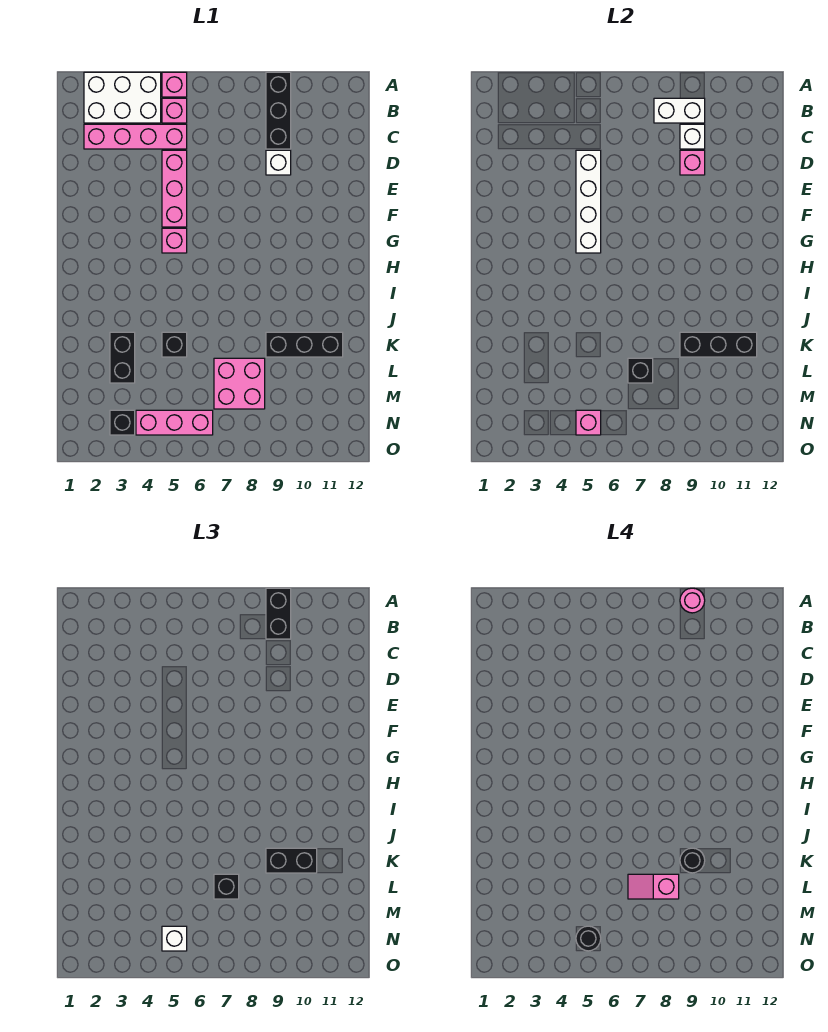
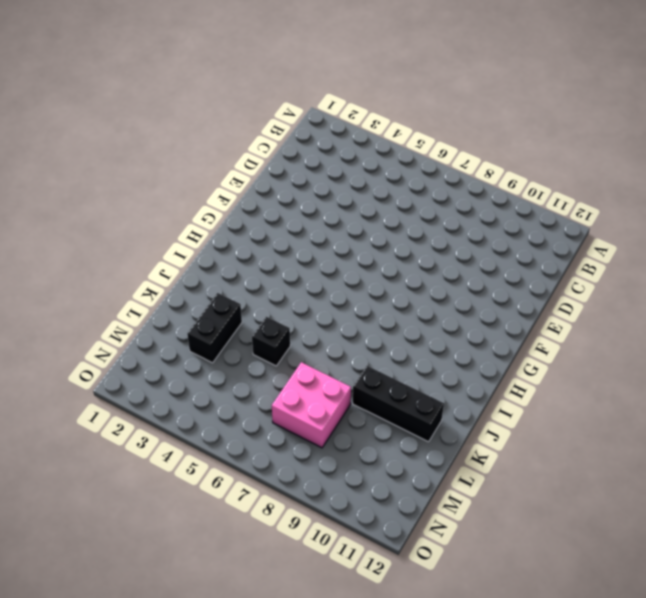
none -> white brick A2:B4 level 1
none -> pink brick A5 level 1
none -> black brick A9:C9 level 1

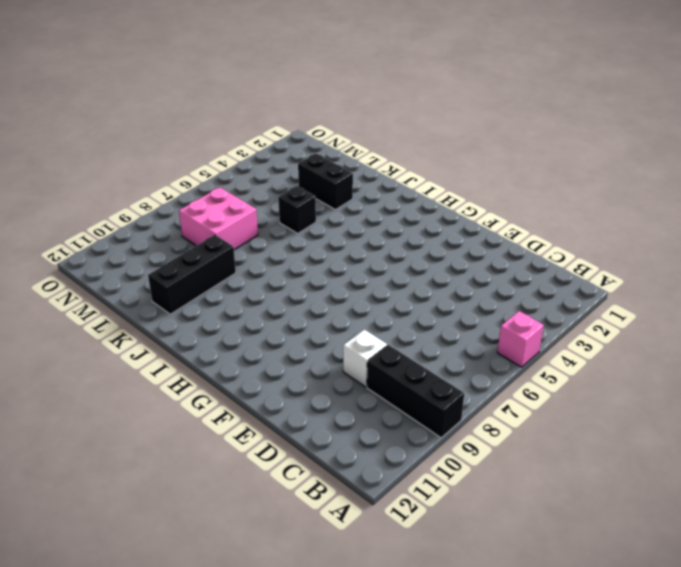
none -> white brick A2:B4 level 1
none -> pink brick B5 level 1
none -> pink brick C2:C5 level 1

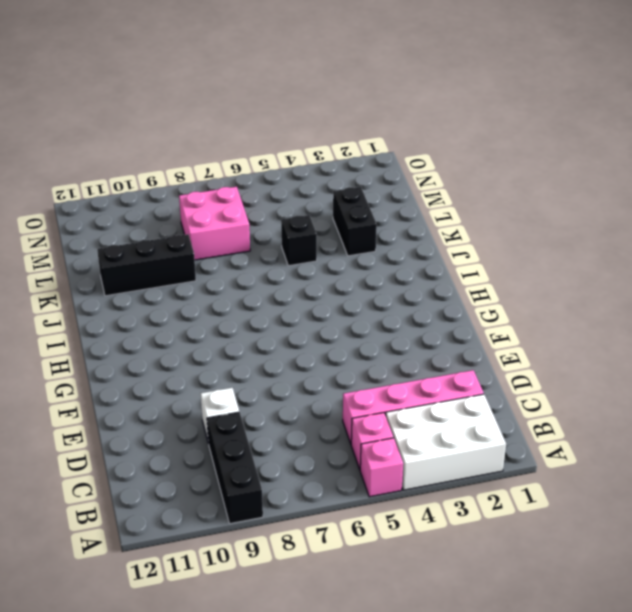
none -> pink brick D5:F5 level 1
none -> pink brick G5 level 1
none -> black brick N3 level 1

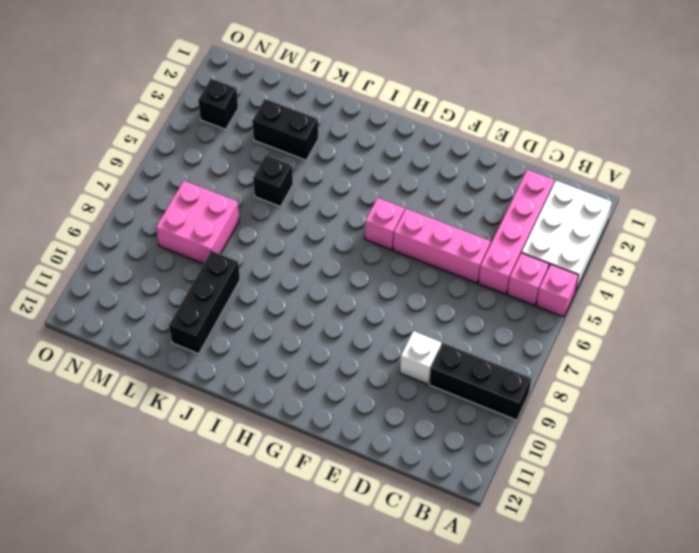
none -> pink brick N4:N6 level 1
none -> white brick B8:B9 level 2
none -> white brick C9 level 2

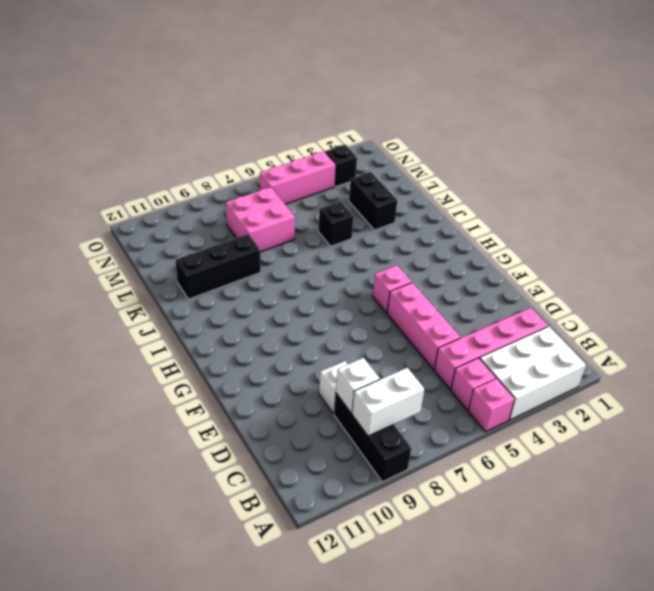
none -> white brick D5:G5 level 2
none -> pink brick D9 level 2
none -> black brick K9:K11 level 2

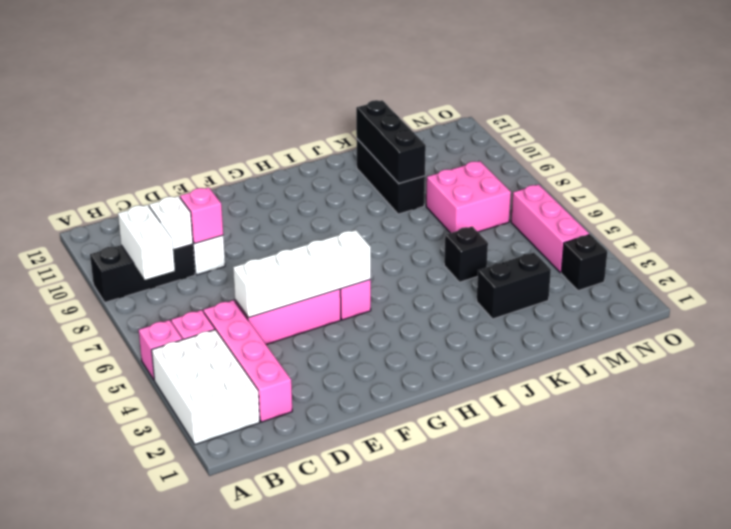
none -> black brick L7 level 2
none -> pink brick N5 level 2
none -> black brick A9:B9 level 3

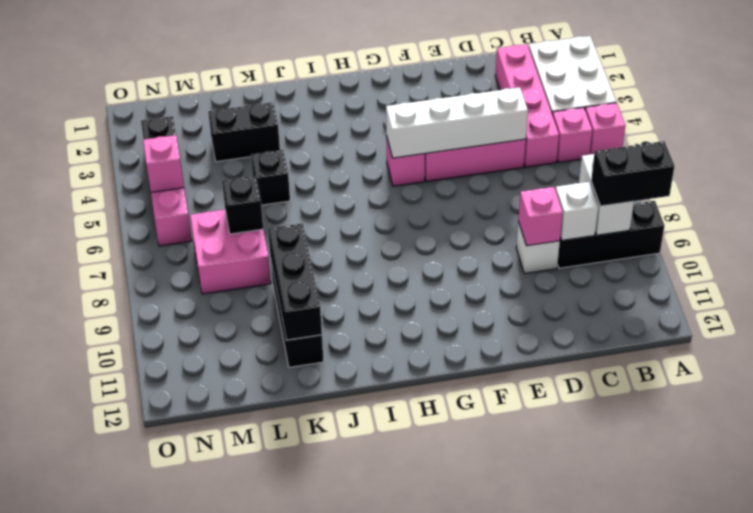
none -> black brick K9:K10 level 3
none -> black brick L7 level 3
none -> white brick N5 level 3

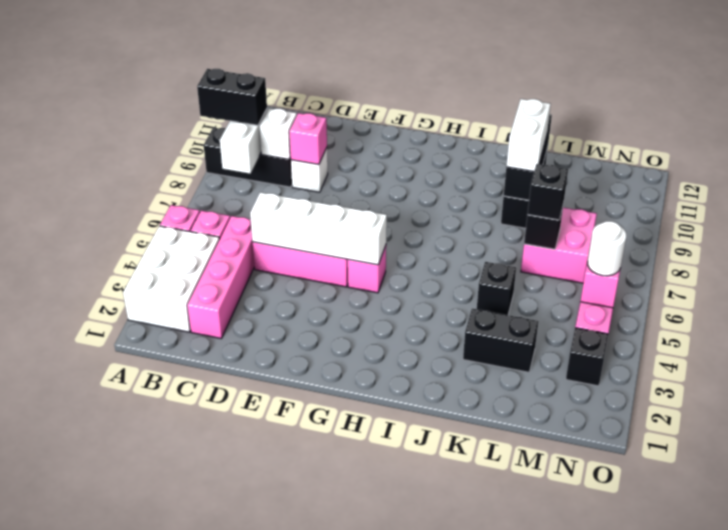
white brick K9:K10 level 3 -> black brick K9:K10 level 3
white round brick N5 level 3 -> white brick N5 level 3
none -> pink round brick A9 level 4
none -> black round brick K9 level 4
none -> pink slope L7:L8 level 4 top 8

